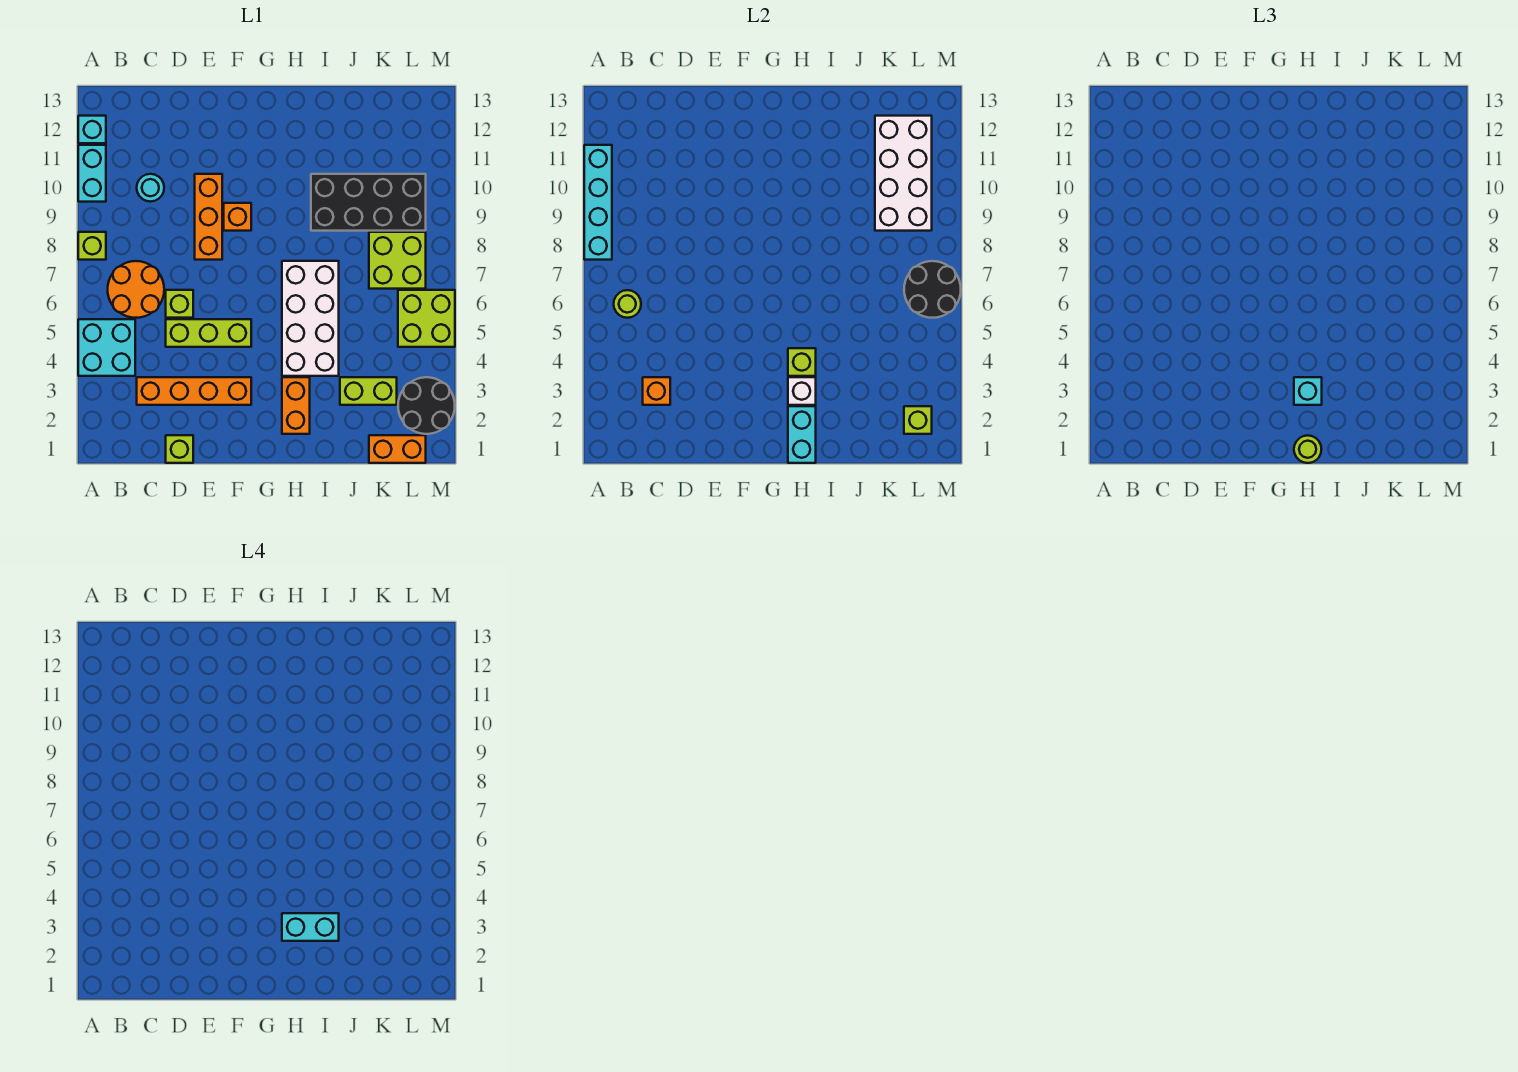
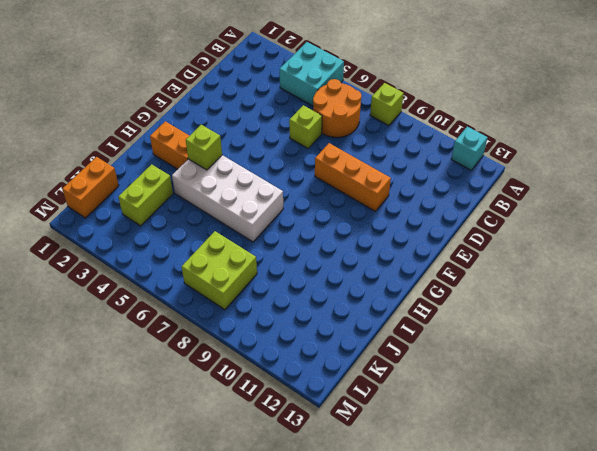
none -> cyan brick A10:A11 level 1
none -> orange brick C3:F3 level 1
none -> cyan round brick C10 level 1
none -> lime brick D1 level 1

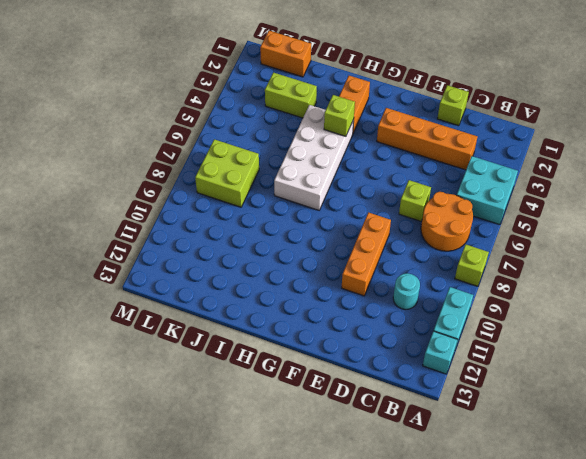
none -> lime brick D5:F5 level 1
none -> orange brick F9 level 1
none -> black brick I9:L10 level 1
none -> black round brick L2:M3 level 1

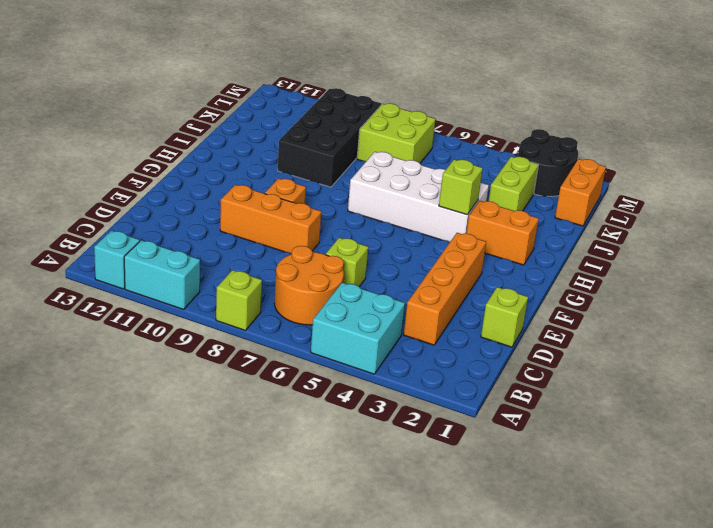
none -> cyan round brick C10 level 1
none -> lime brick D5:F5 level 1
none -> lime brick L5:M6 level 1
none -> cyan brick A8:A11 level 2

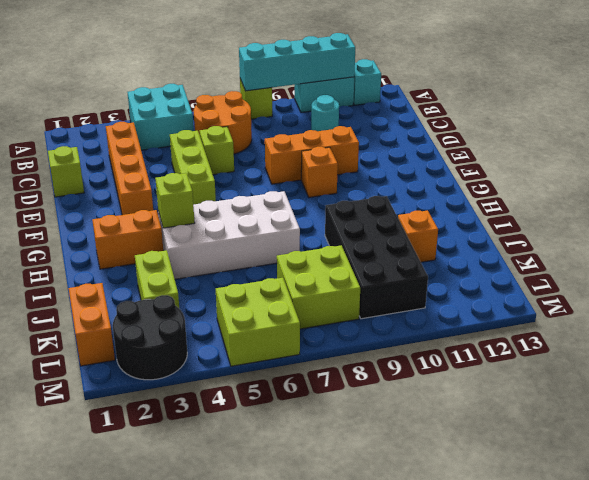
orange brick J11 level 1 -> orange brick C3 level 2
none -> lime round brick B6 level 2
none -> cyan brick H1:H2 level 2
none -> white brick H3 level 2
none -> white brick K9:L12 level 2

